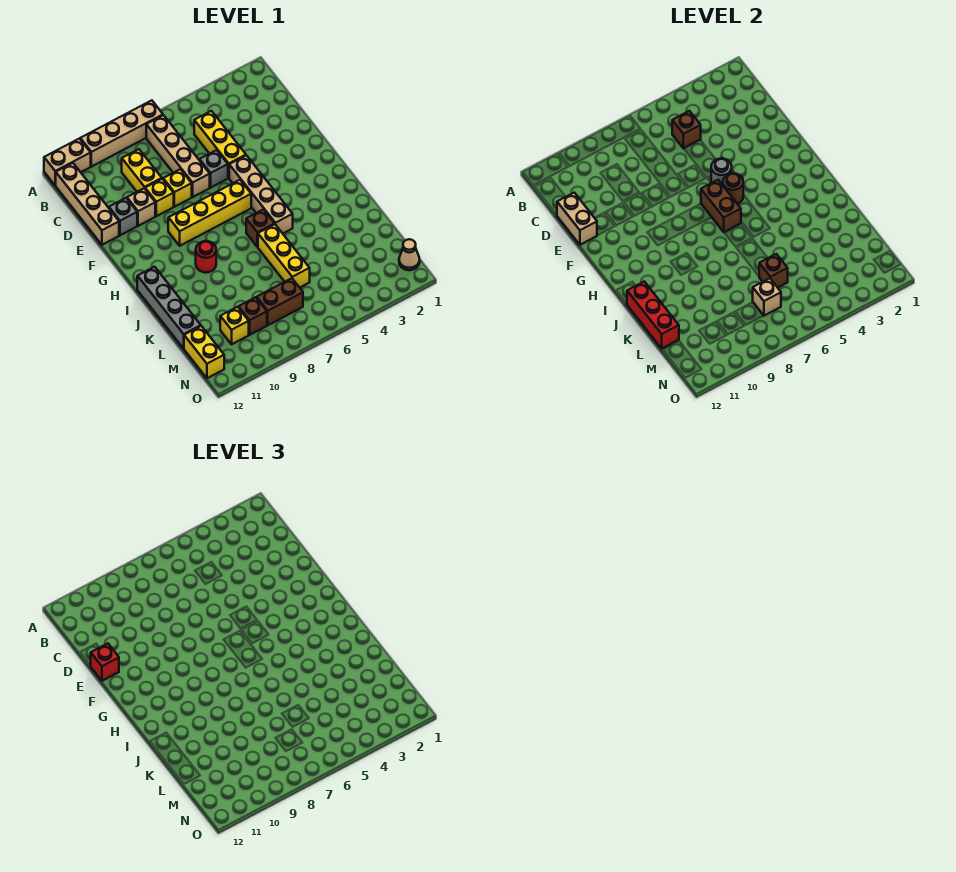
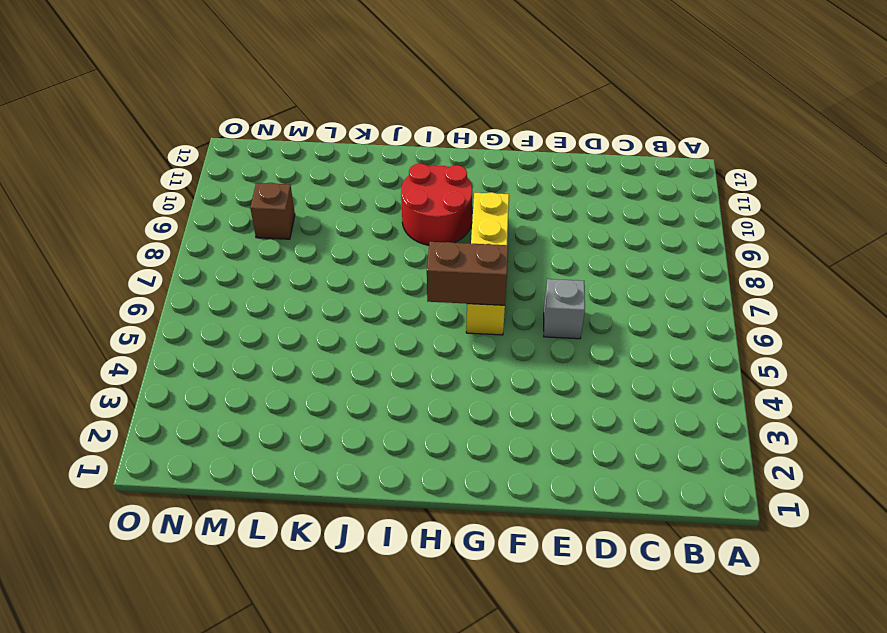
red round brick H9:I10 level 1 -> red round brick I9 level 1
none -> tan brick A7:A10 level 1
none -> tan brick A11:A12 level 1
none -> tan brick B7:E7 level 1
none -> tan brick B12:E12 level 1

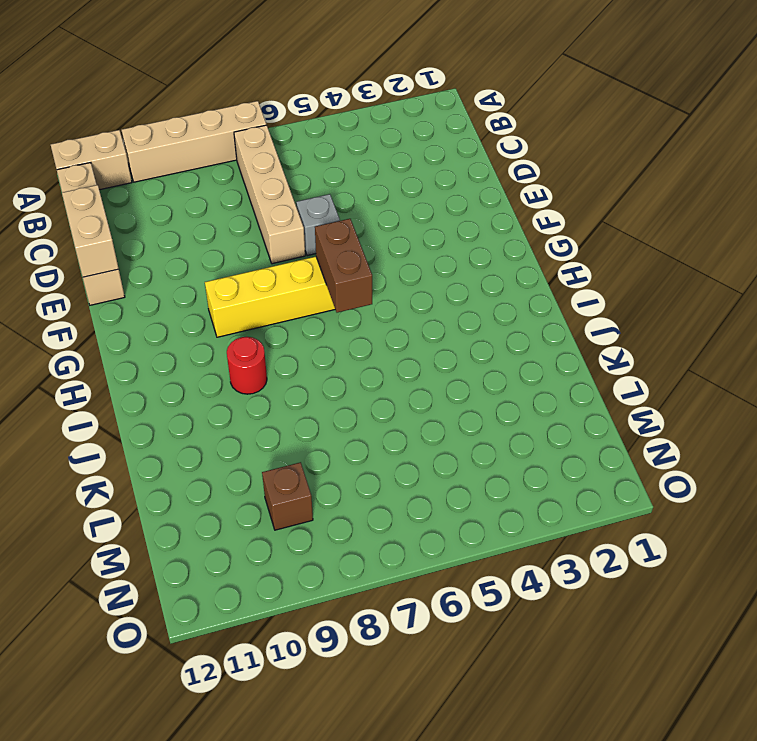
none -> yellow brick C5:E5 level 1
none -> yellow brick C9:D9 level 1
none -> yellow brick E8 level 1
none -> yellow brick E9 level 1

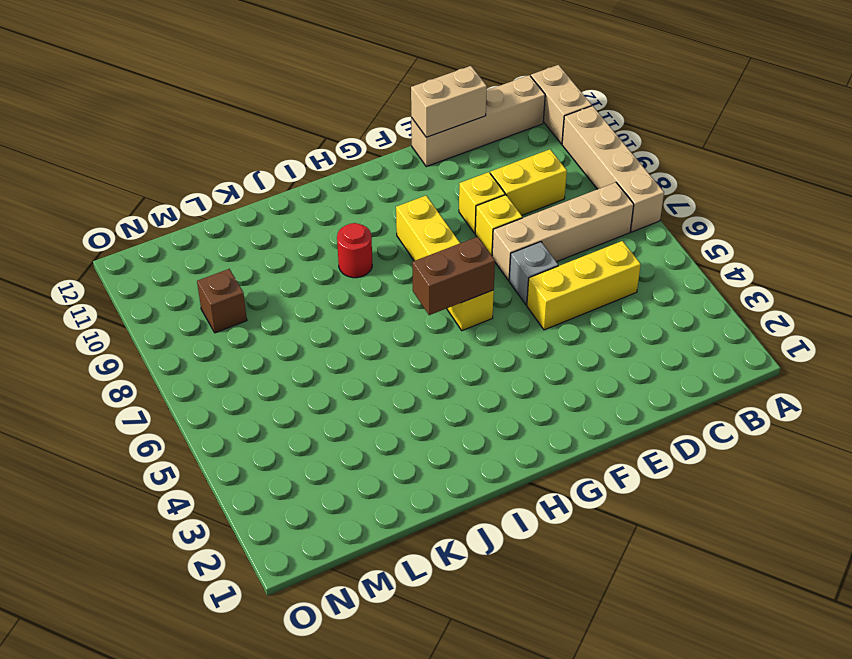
none -> tan brick E10 level 1
none -> grey brick E11 level 1
none -> tan brick F5:I5 level 1
none -> brown brick I6 level 1

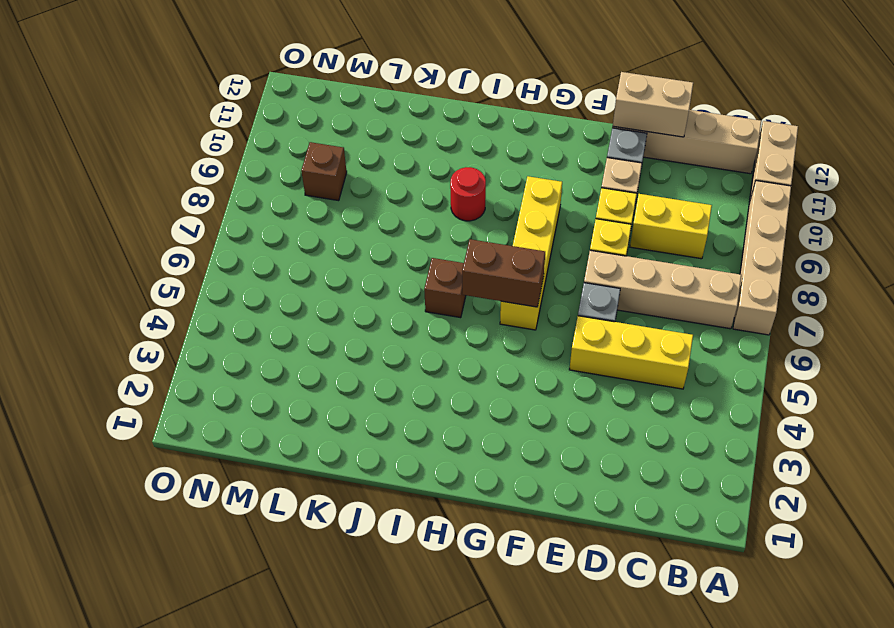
none -> tan brick F5:I5 level 1
none -> grey brick I12:L12 level 1
none -> yellow brick J6:L6 level 1
none -> brown brick M7:M8 level 1

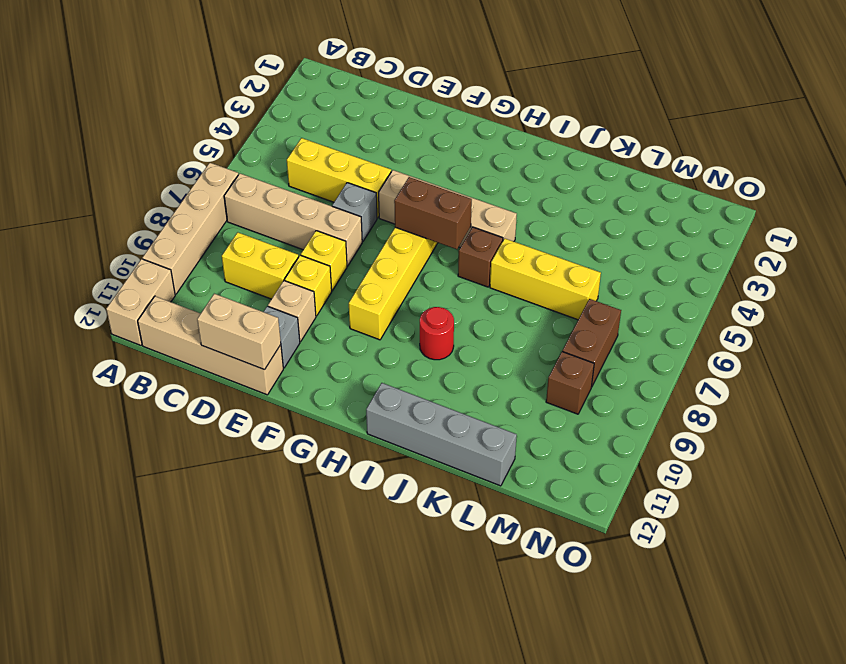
none -> yellow brick M10 level 1
none -> yellow brick M12:N12 level 1
none -> tan cone N1 level 1
none -> brown brick C5 level 2

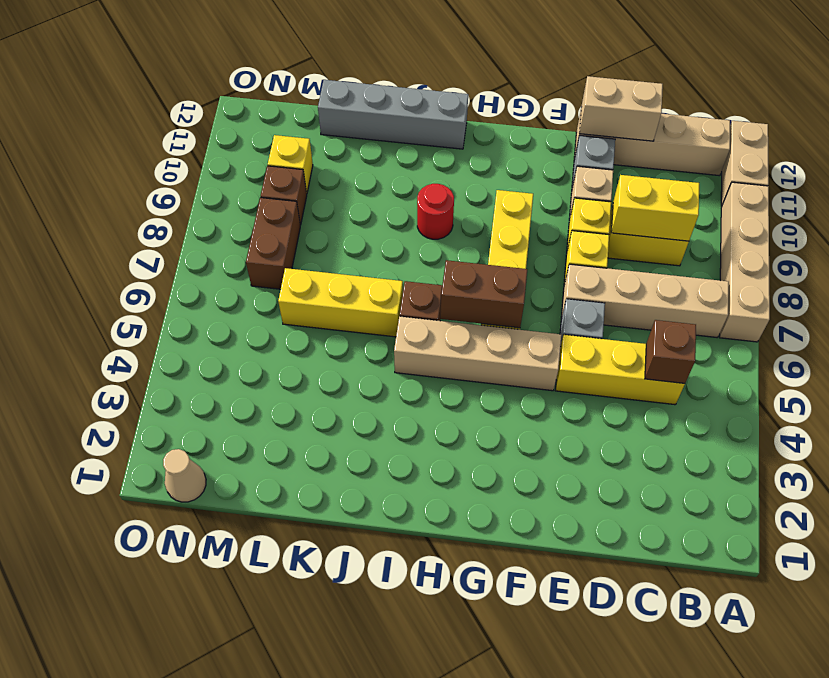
yellow brick C9:D9 level 2 -> yellow brick M12:N12 level 1
none -> grey round brick F5 level 2
none -> brown round brick G5 level 2
none -> red brick J12:L12 level 2
none -> brown brick L6 level 2

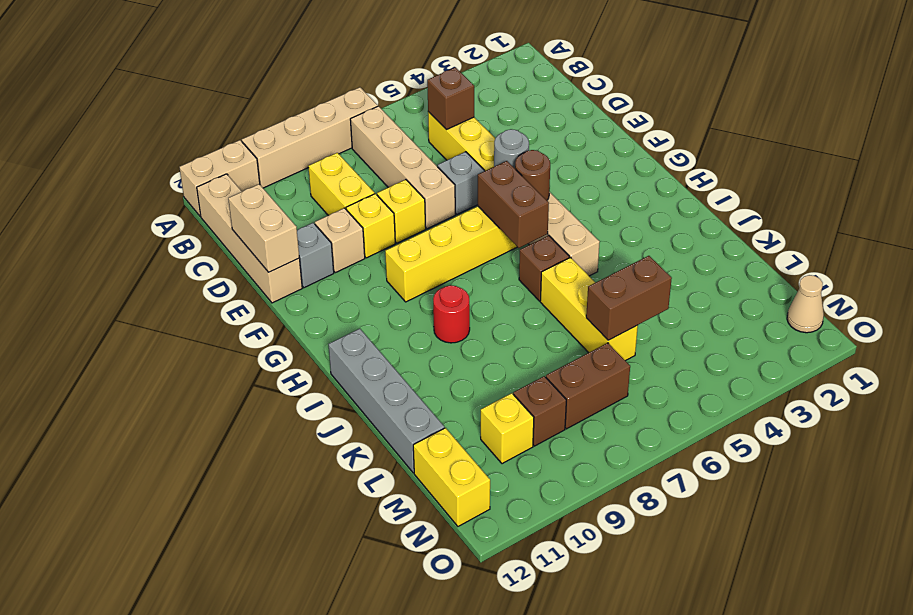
brown brick L5:L6 level 2 -> brown brick L6 level 2
none -> red brick J12:L12 level 2
none -> tan brick M7 level 2
none -> red brick E12 level 3

